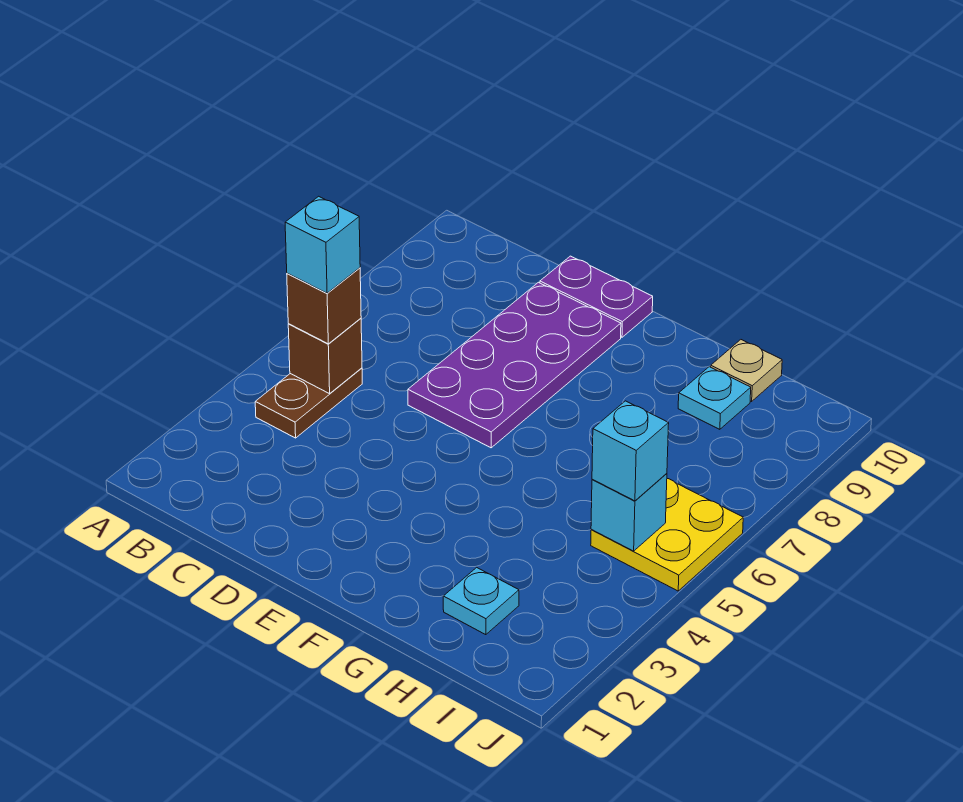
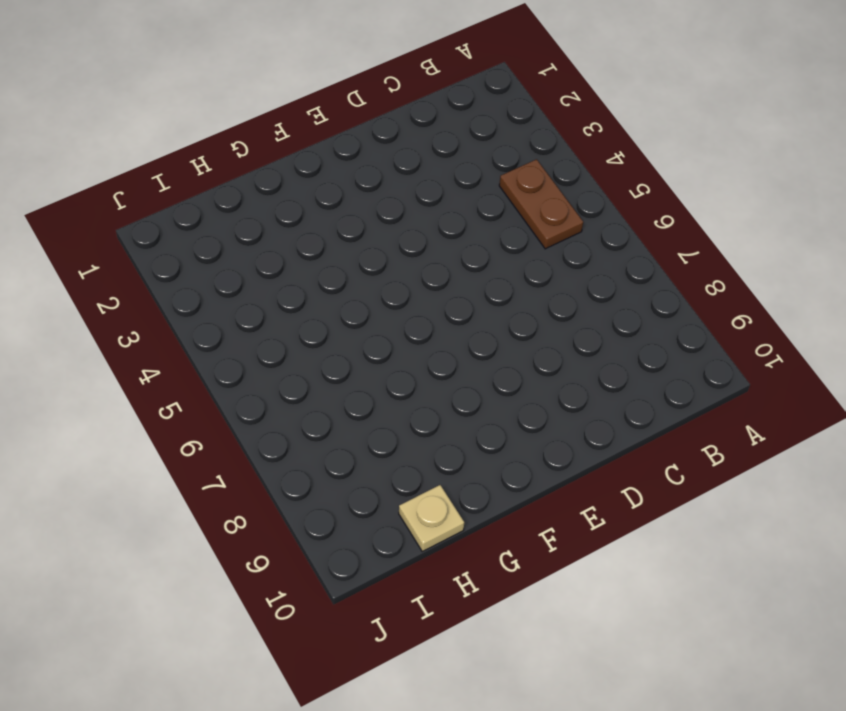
none -> purple plate D6:E9 level 1
none -> purple plate D10:E10 level 1
none -> cyan plate H2 level 1

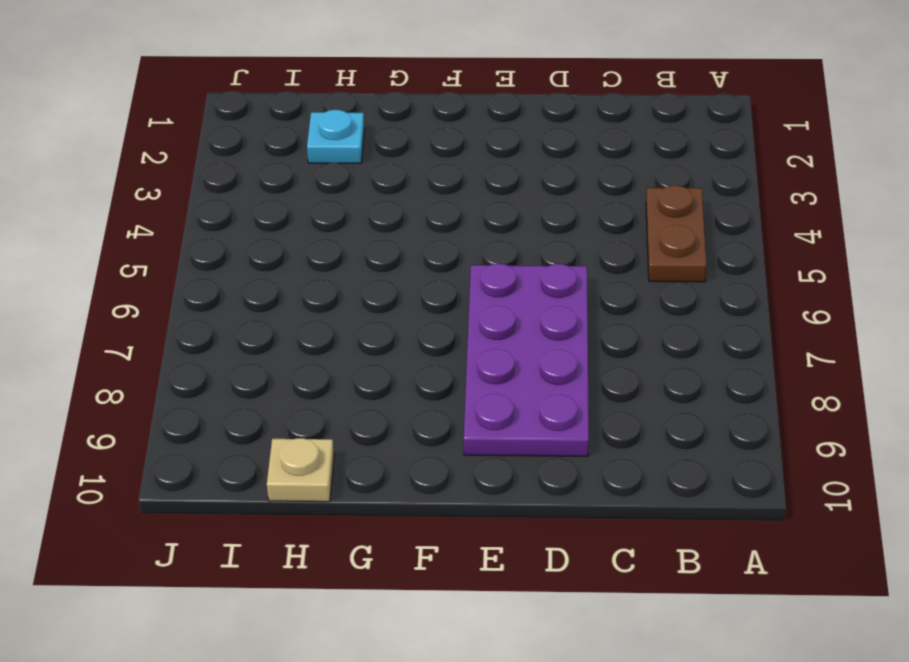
none -> purple plate D10:E10 level 1
none -> cyan plate H9 level 1
none -> yellow plate I5:J6 level 1

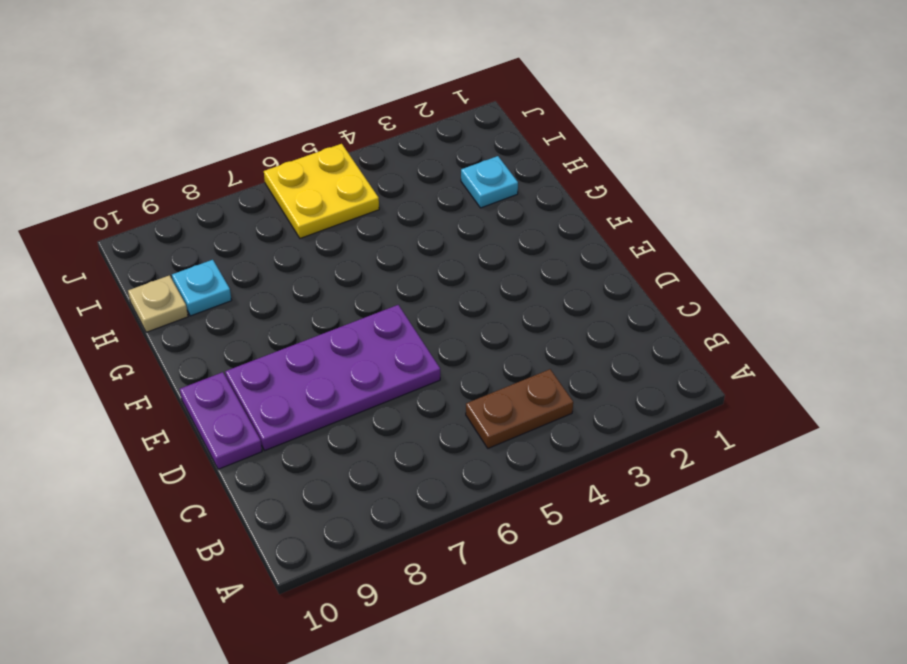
none -> brown brick B5 level 2
none -> cyan brick I5 level 2
none -> brown brick B5 level 3

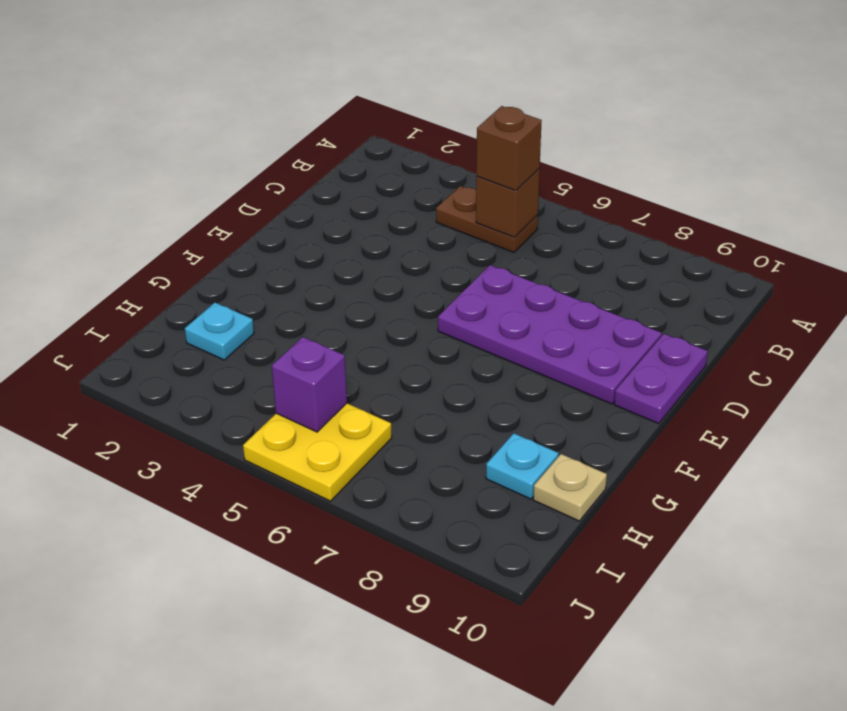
purple brick I5 level 2 -> cyan brick I5 level 2
none -> cyan brick I5 level 3
none -> cyan brick B5 level 4

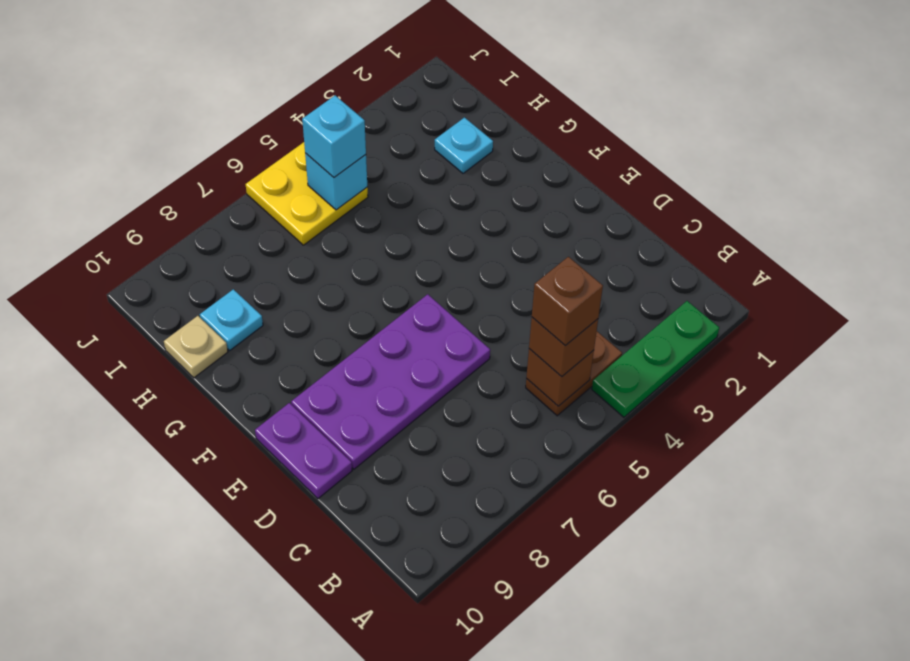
green plate A2:A4 level 1 -> none
brown brick B5 level 4 -> cyan brick B5 level 4

